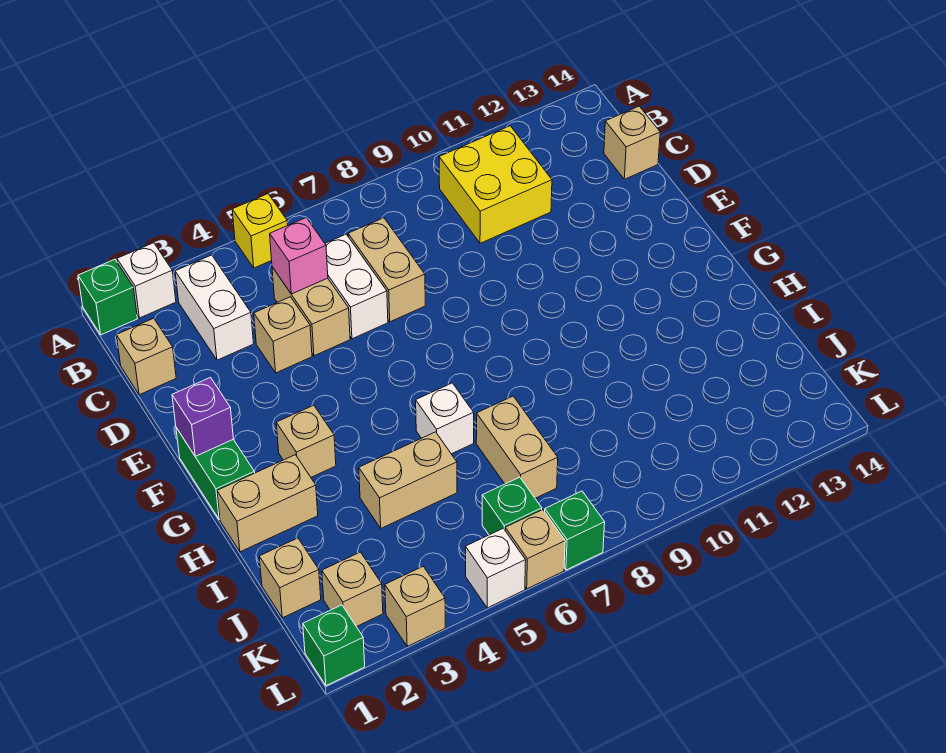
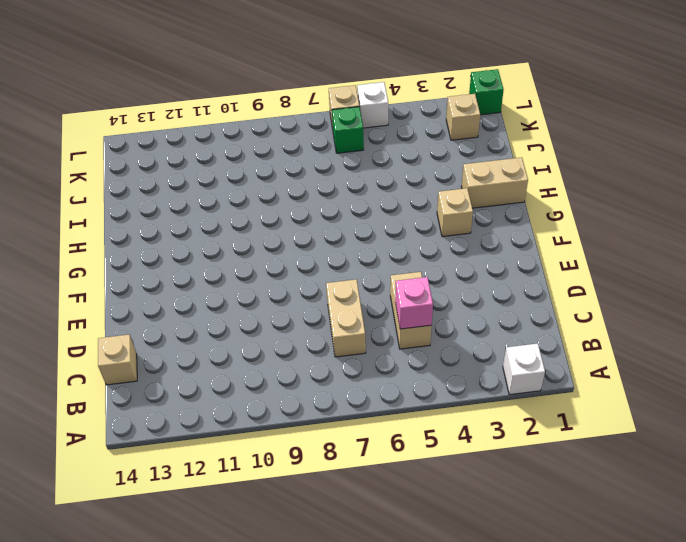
none -> green brick A1 level 1
none -> yellow brick A5 level 1
none -> white brick B3:C3 level 1

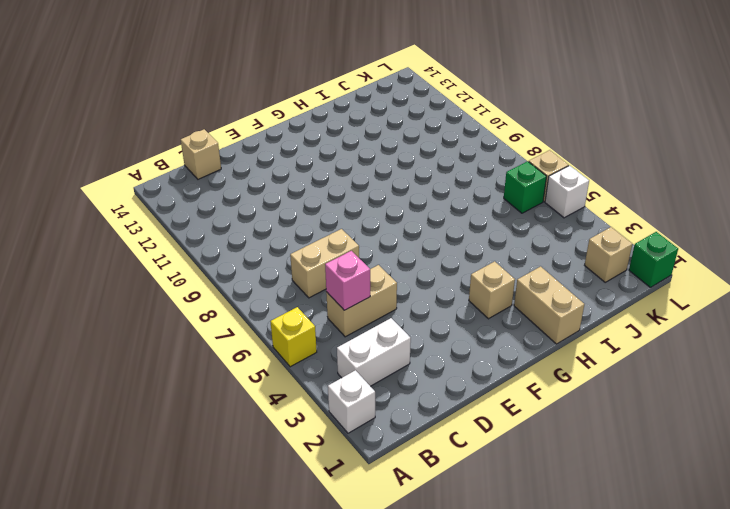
none -> green brick A1 level 1
none -> yellow brick B10:C11 level 1
none -> tan brick C1 level 1

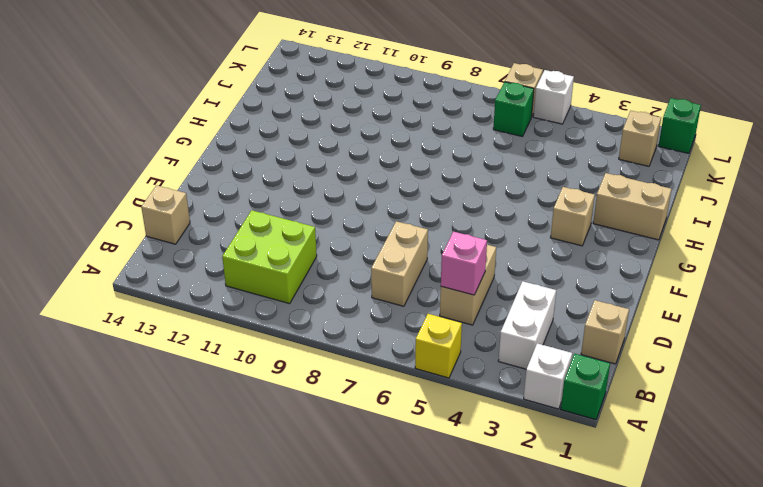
lime brick B10:C11 level 1 -> yellow brick B10:C11 level 1
none -> white brick C6:D6 level 1
none -> tan brick D4 level 1
none -> green brick F1:G1 level 1

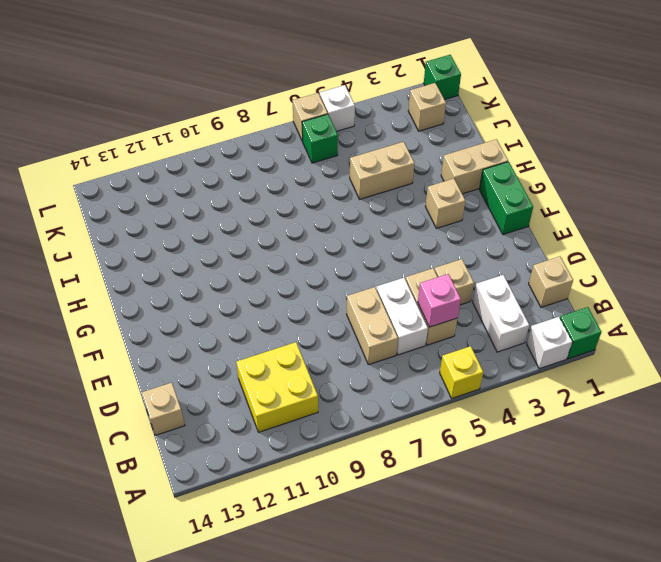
none -> white brick H6 level 1
none -> tan brick I7:J7 level 1
none -> tan brick J1 level 1

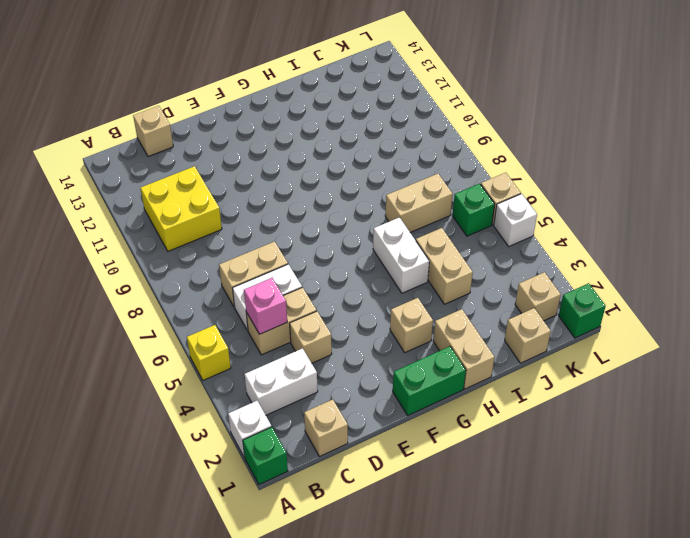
white brick H5:H6 level 1 -> white brick H6 level 1
none -> tan brick L3 level 1
none -> green brick L7 level 1
none -> purple brick F1 level 2

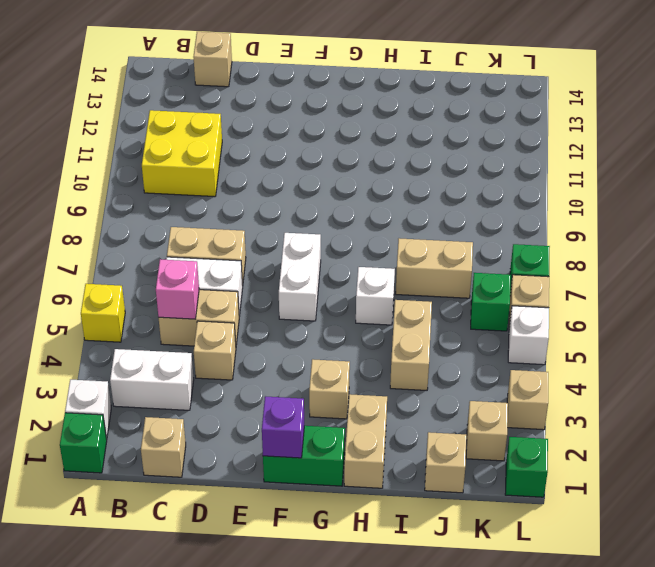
white brick F6:F7 level 1 -> none

